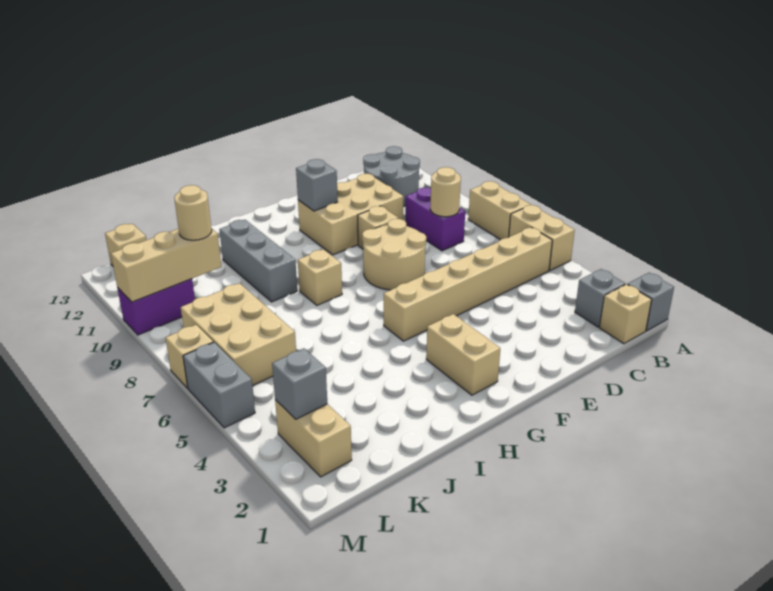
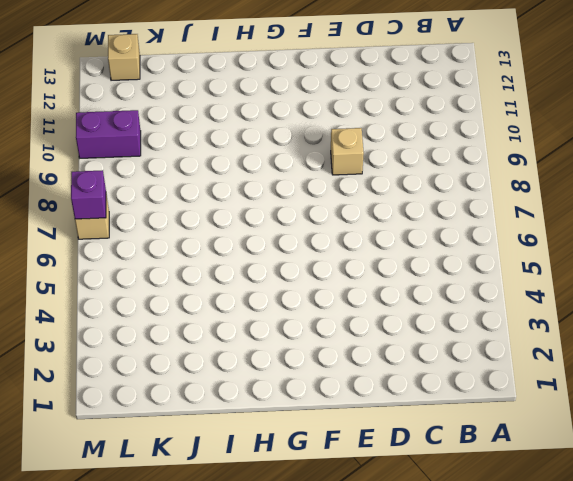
purple brick M7 level 2 -> none
none -> grey brick A1 level 1
none -> tan brick A5:A6 level 1
none -> tan brick A7:A8 level 1

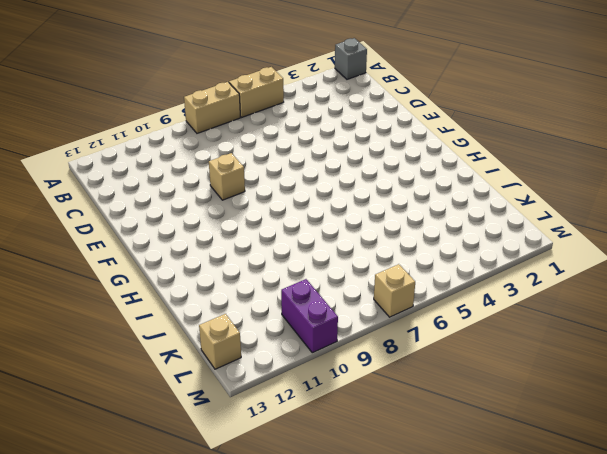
none -> tan brick B1 level 1
none -> grey brick B2 level 1
none -> tan brick B5:G5 level 1

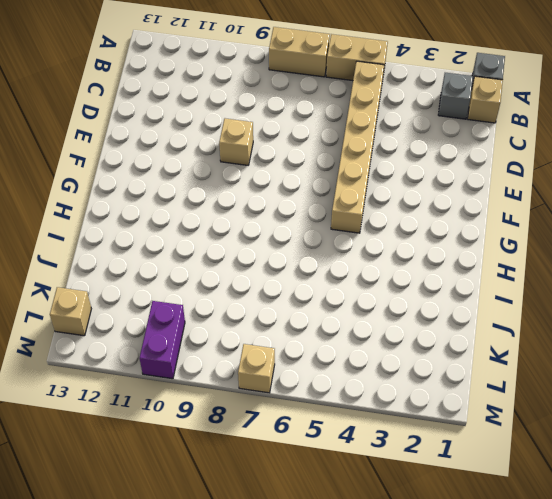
none -> grey round brick B11:C12 level 1
none -> purple brick C8:C9 level 1
none -> tan brick D10:F11 level 1

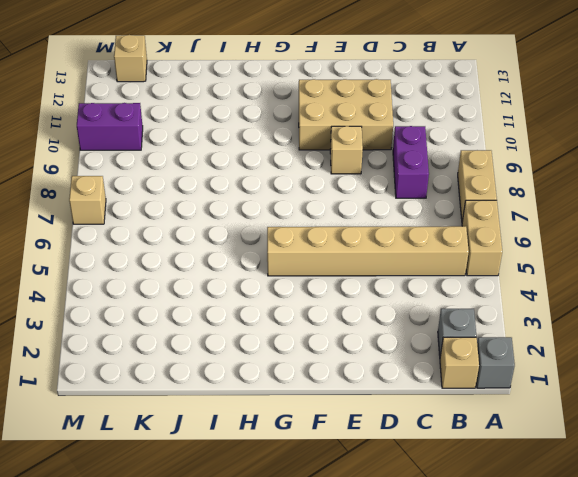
none -> grey round brick B11:C12 level 1
none -> tan round brick E7:F8 level 1
none -> tan brick G2:G3 level 1

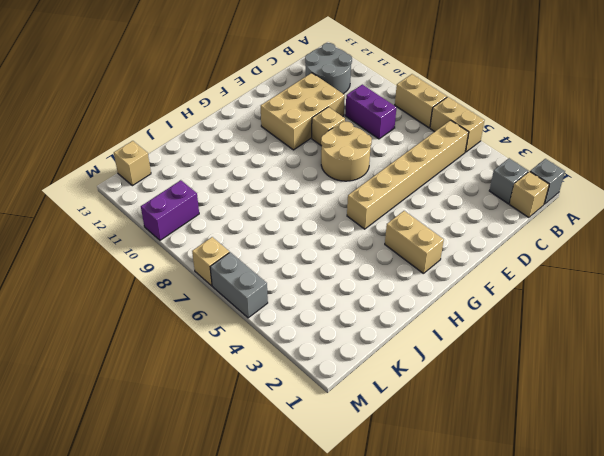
none -> tan brick H8 level 1
none -> grey brick I9:I11 level 1
none -> tan brick K6:L8 level 1

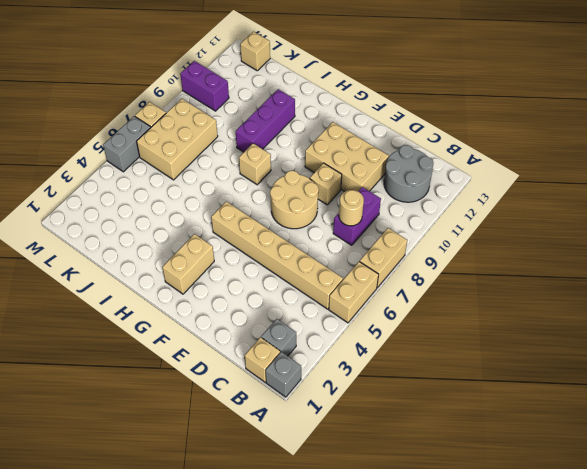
purple brick I9:I11 level 1 -> grey brick I9:I11 level 1
none -> tan brick L2:L3 level 1
none -> grey brick F11 level 2
none -> tan brick K10:M10 level 2

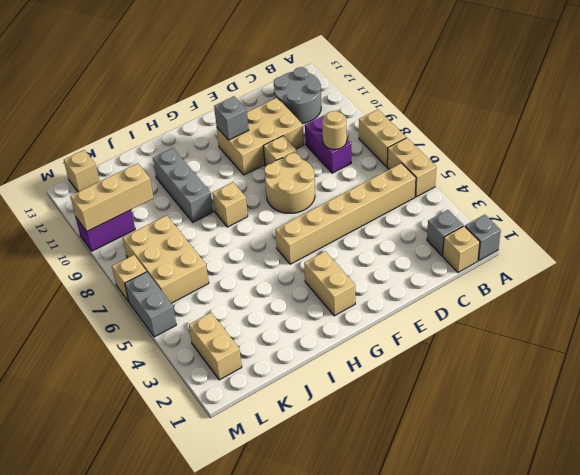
none -> grey brick L3 level 2
none -> tan round brick K10 level 3

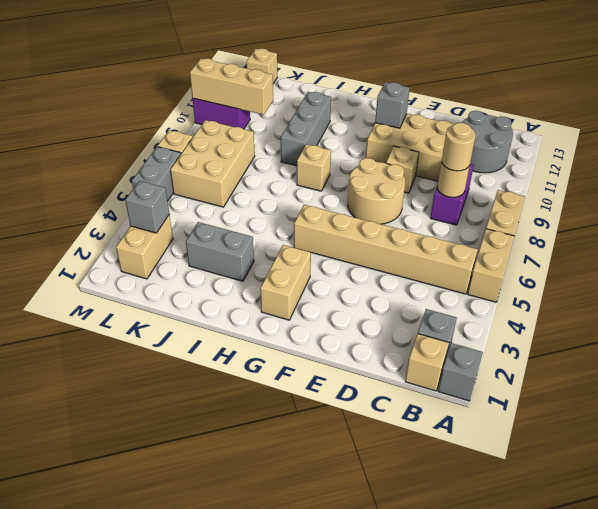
tan round brick C8 level 3 -> tan round brick K10 level 3
grey brick I3:J3 level 1 -> none

